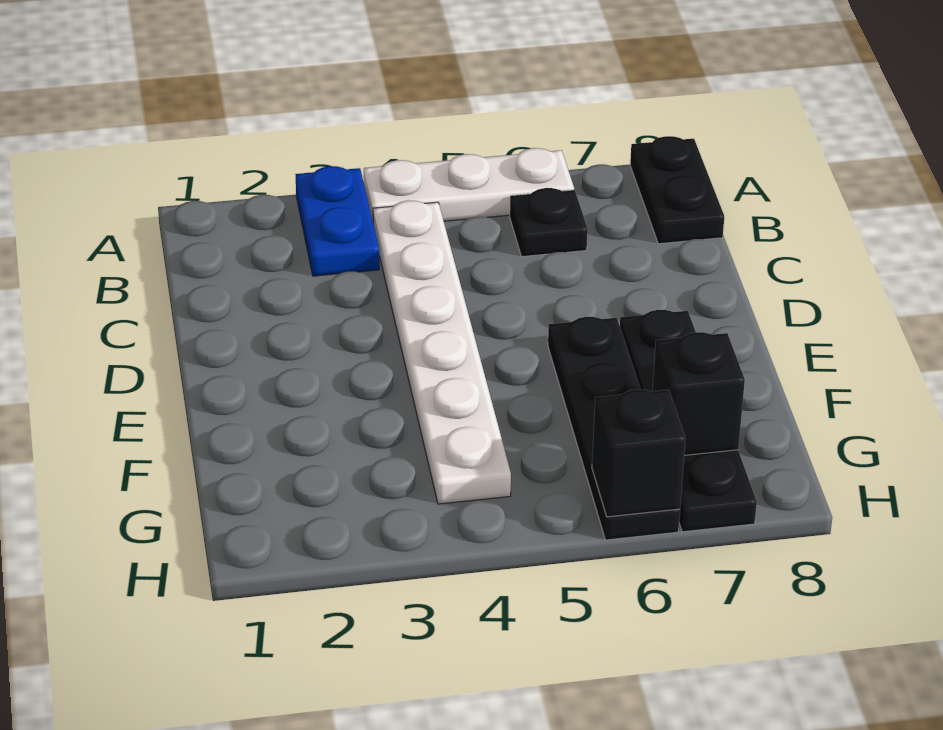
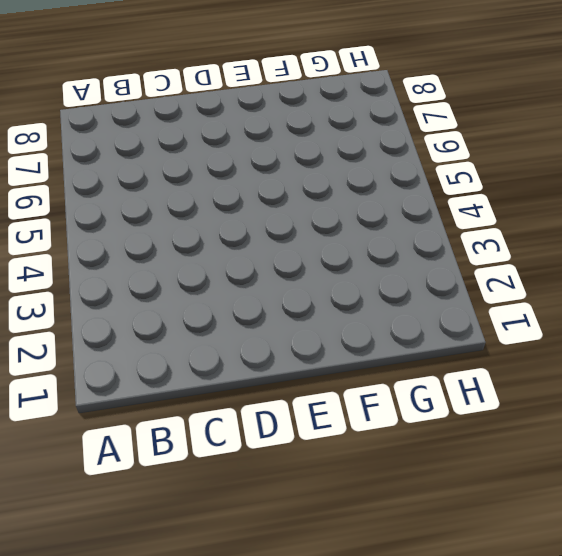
none -> blue plate A3:B3 level 1
none -> white plate A4:A6 level 1

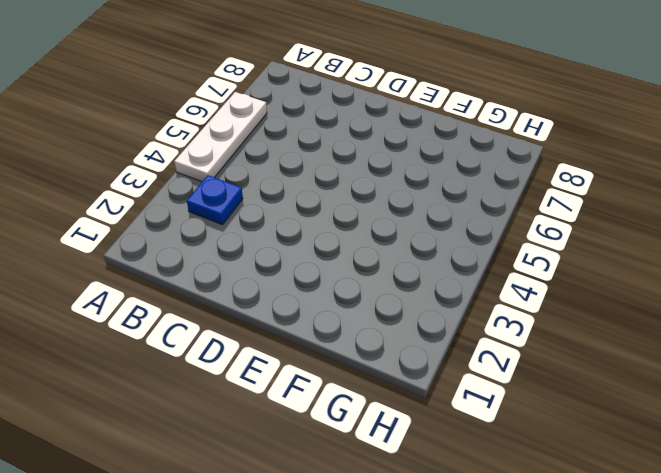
blue plate B3 level 1 -> blue plate A3:B3 level 1
none -> black plate A8:B8 level 1
none -> white plate B4:G4 level 1

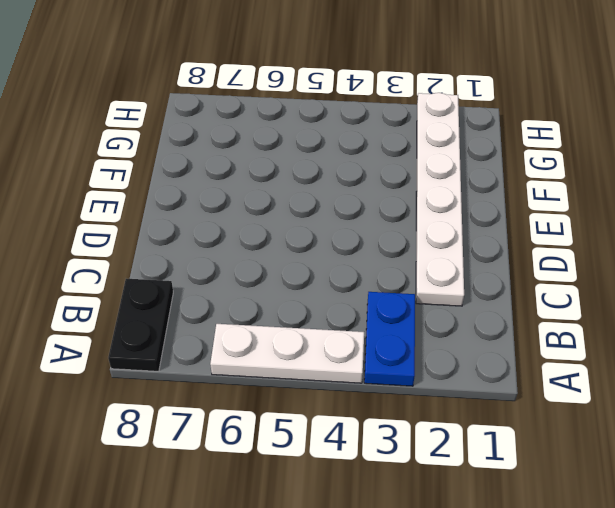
white plate C2:H2 level 1 -> white plate B4:G4 level 1
none -> black plate B6 level 1
none -> black plate E6:H6 level 1

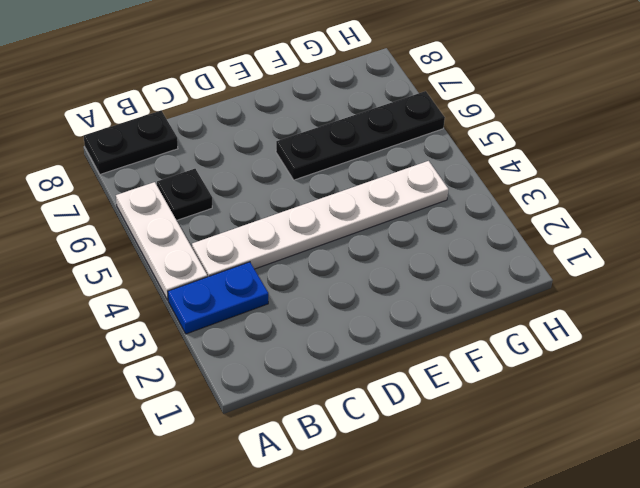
none -> black plate E7:H7 level 1
none -> black brick G7 level 2

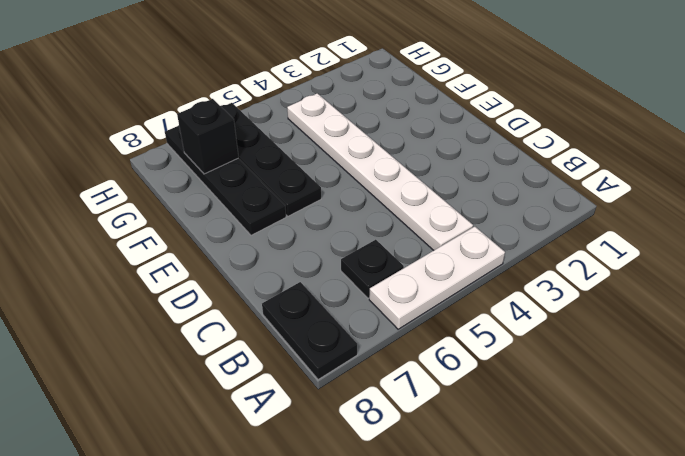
none -> blue plate A3:B3 level 1
none -> black brick H6 level 2

